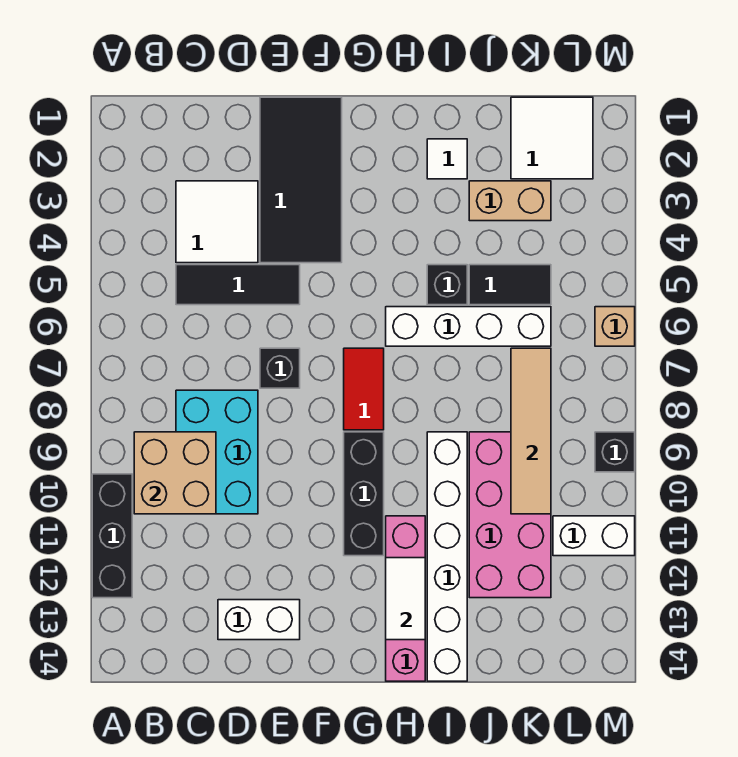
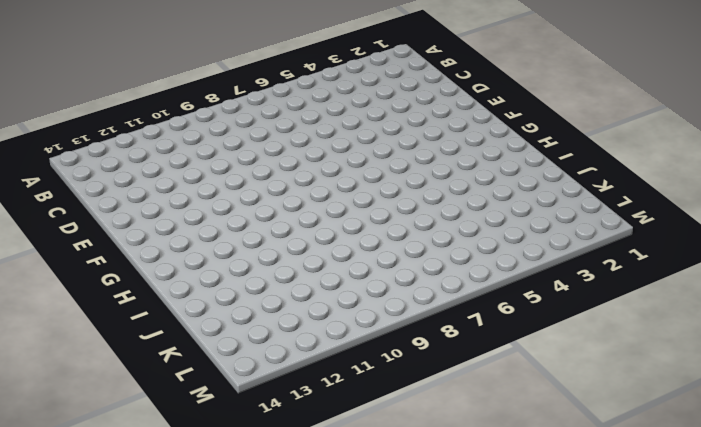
none -> black brick A10:A12 level 1
none -> white tile C3:D4 level 1
none -> black tile C5:E5 level 1

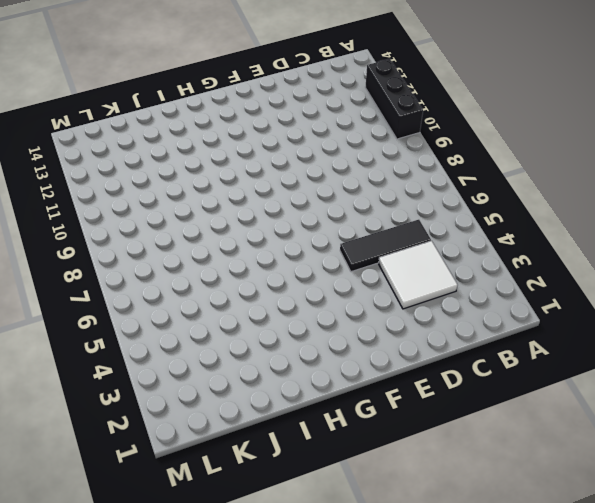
none -> cyan brick C8:D10 level 1
none -> white brick D13:E13 level 1
none -> black tile E1:F4 level 1

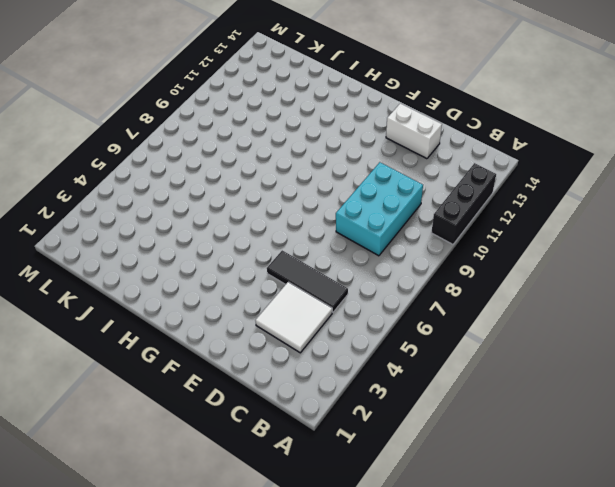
none -> black tile E1:F4 level 1
none -> black brick E7 level 1
none -> red tile G7:G8 level 1

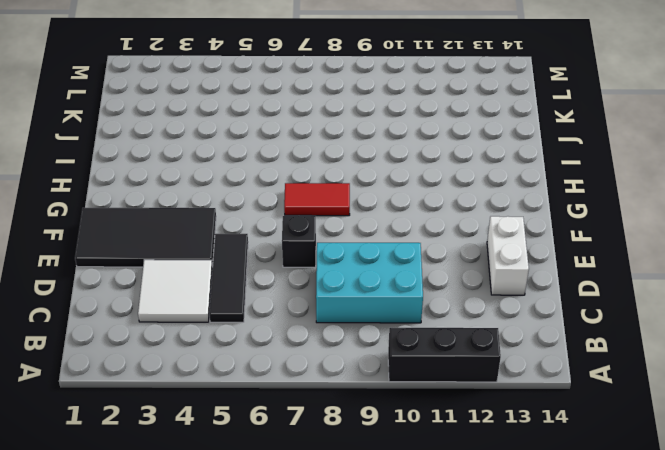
none -> black brick G9:G11 level 1
none -> white brick H6:K6 level 1
none -> pink brick H11:H14 level 1

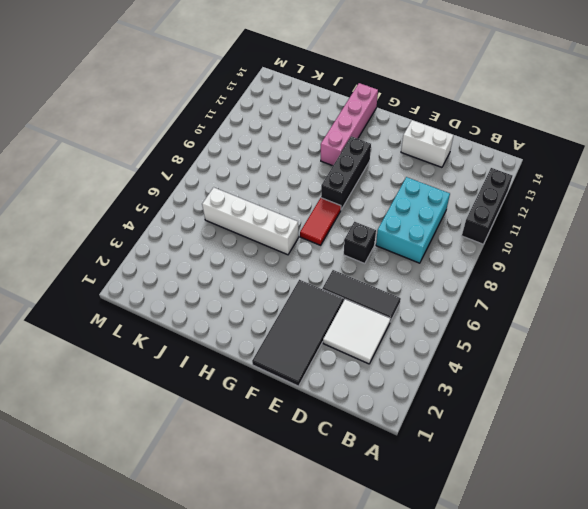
none -> white tile I2 level 1
none -> black brick I5 level 1
none -> white brick I9:I14 level 1

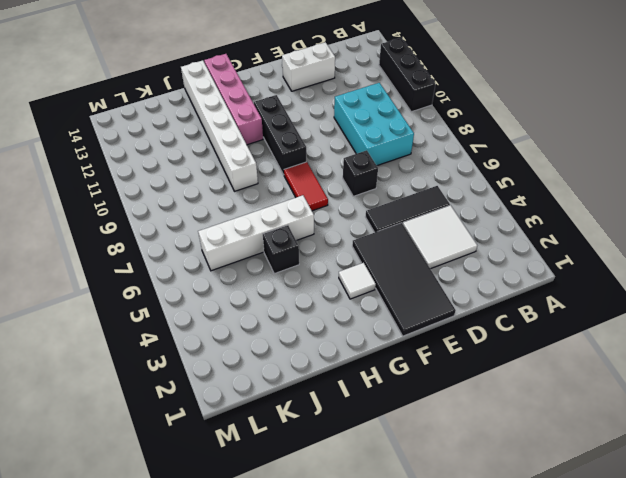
white tile G3 level 1 -> white tile I2 level 1
none -> tan brick J3:K3 level 1
none -> black tile J5:K5 level 1
none -> pink brick J9:K12 level 1

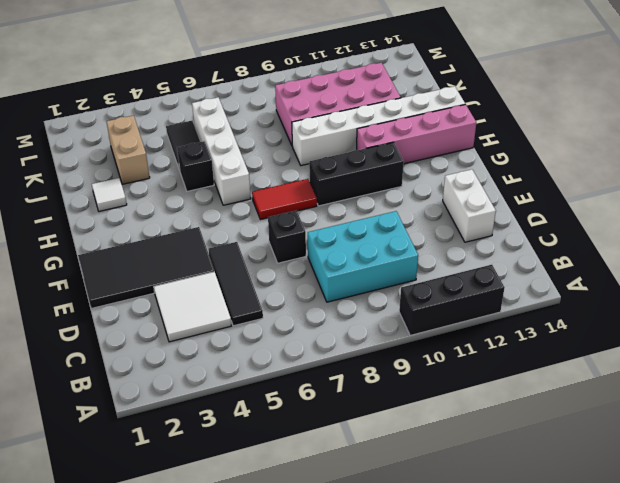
none -> white tile K1:L2 level 1
none -> white brick L11:M11 level 1
none -> tan brick M6 level 1

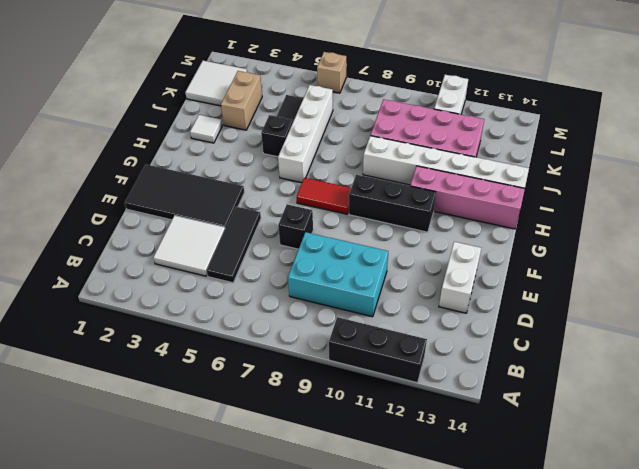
none -> black brick M9 level 1
none -> tan brick B9:C10 level 2
none -> white tile H12:H13 level 2

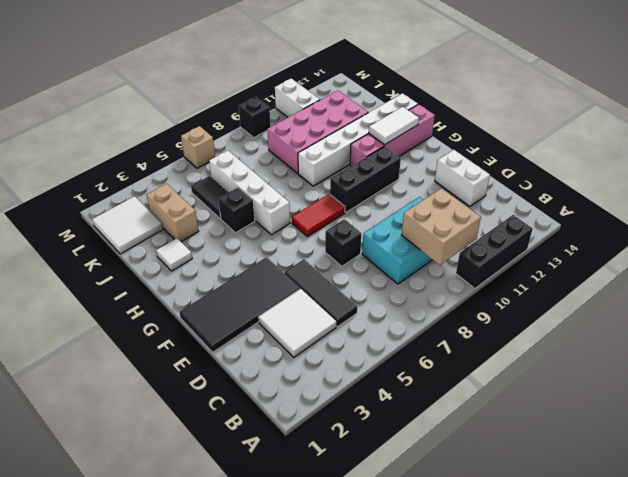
none -> tan tile K7:K10 level 2

